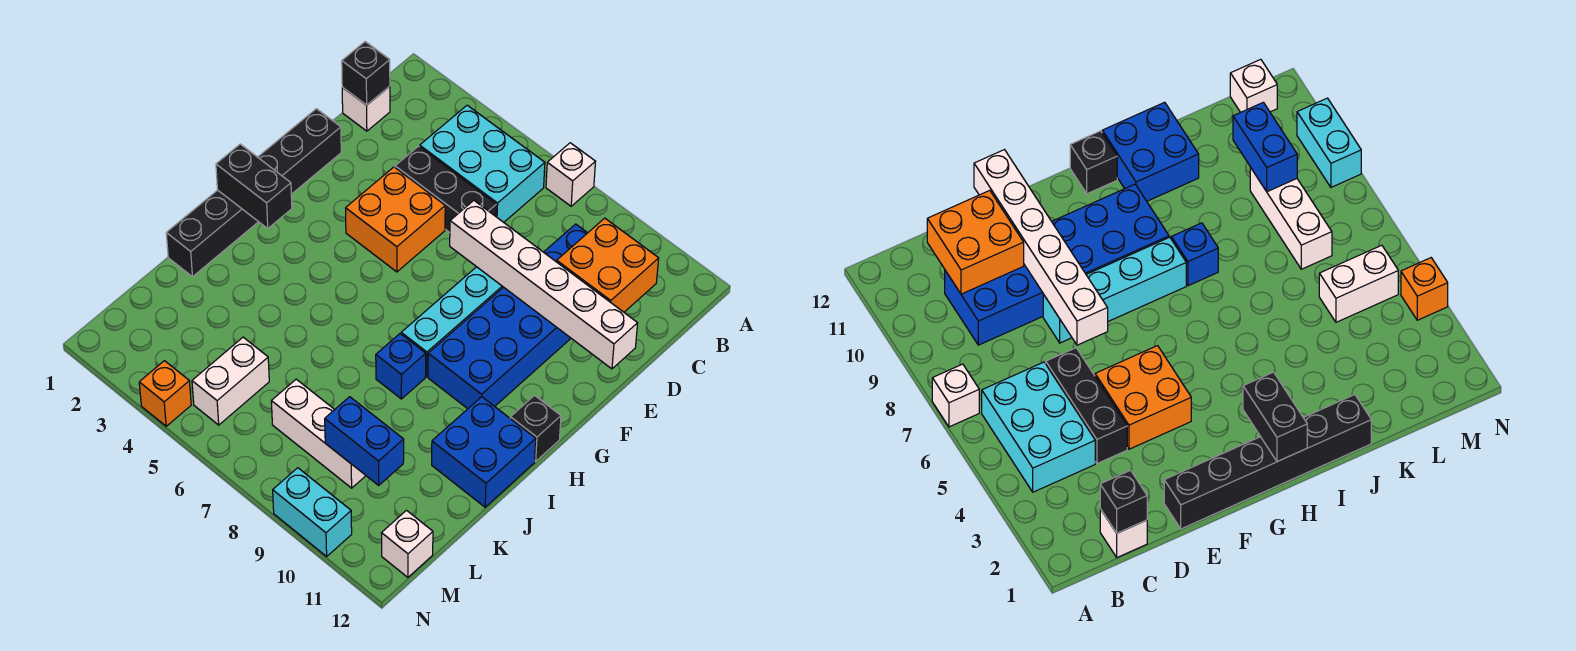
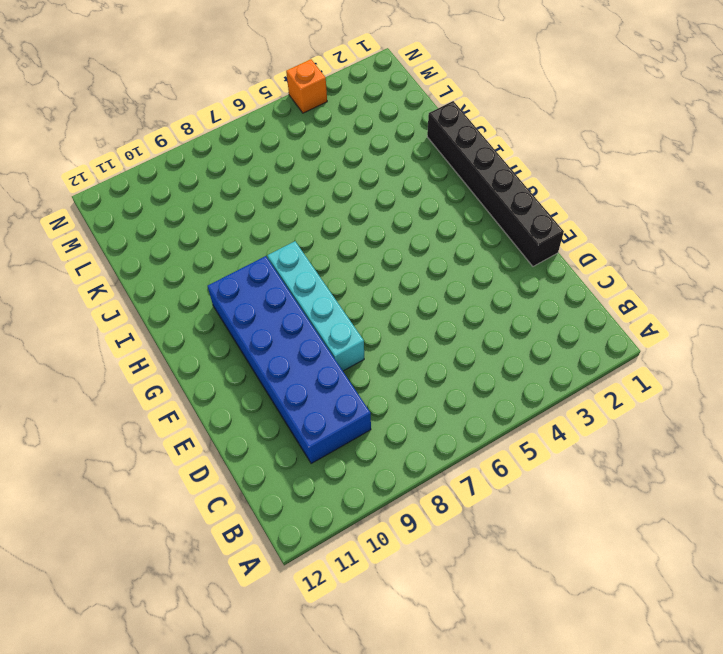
none -> white brick A7 level 1
none -> cyan brick B4:C6 level 1
none -> white brick C1 level 1

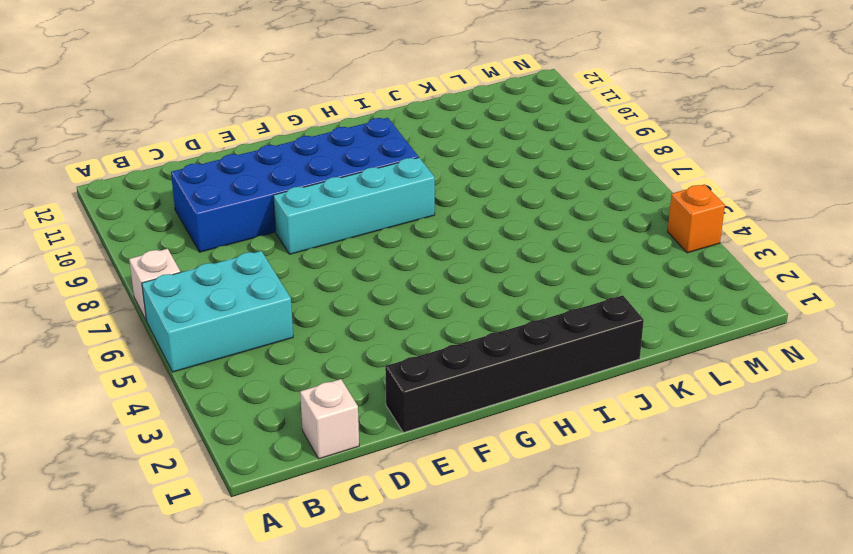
cyan brick A5:C6 level 1 -> cyan brick B4:C6 level 1
none -> black brick D4:D6 level 1
none -> orange brick E4:F5 level 1
none -> black brick H12 level 1

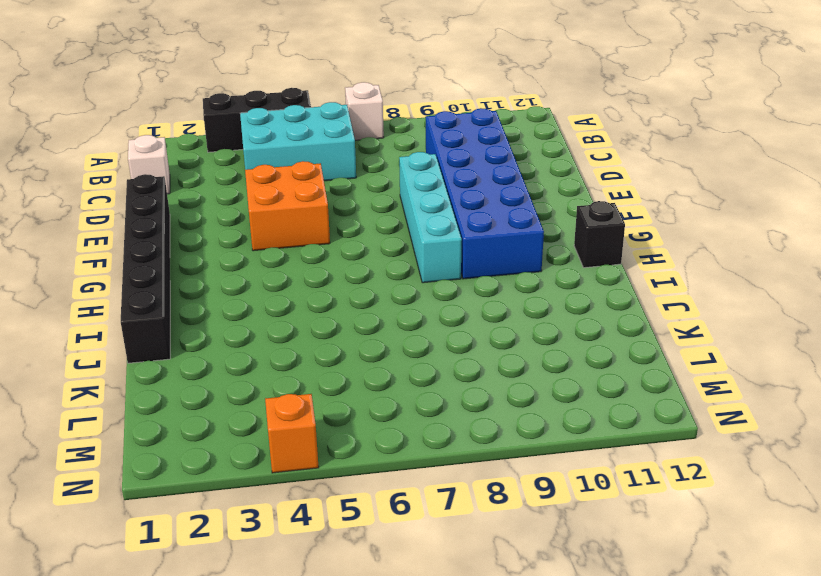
black brick A3:A5 level 1 -> black brick D4:D6 level 1
none -> blue brick I8 level 1
none -> blue brick I11:J12 level 1
none -> white brick L5:M5 level 1

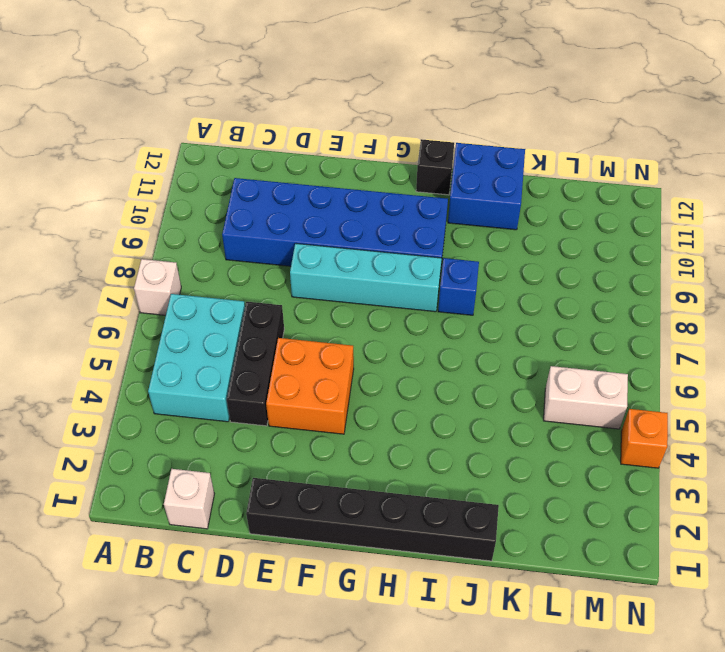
none -> white brick L7:L9 level 1
none -> white brick M12 level 1
none -> cyan brick N9:N10 level 1

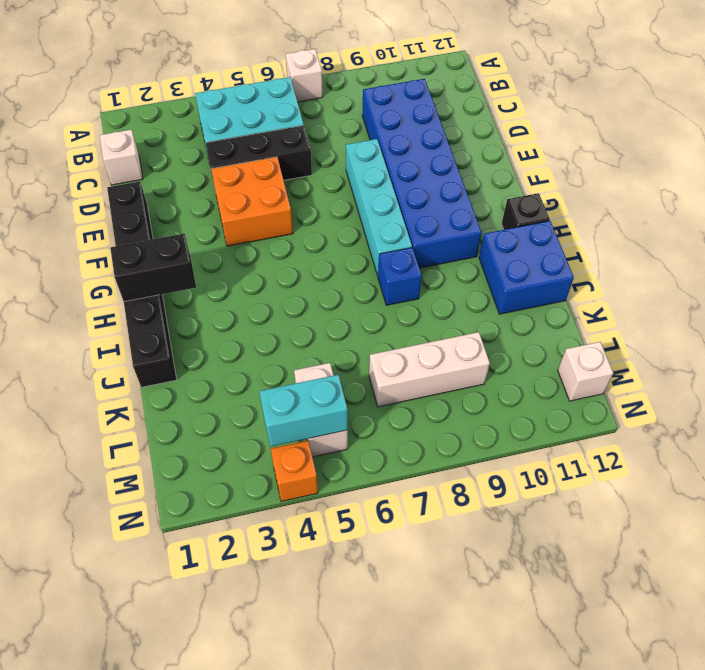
cyan brick M4:M5 level 2 -> cyan brick N9:N10 level 1
none -> black brick C1 level 2
none -> orange brick C10:D11 level 2
none -> white brick E7:E12 level 2

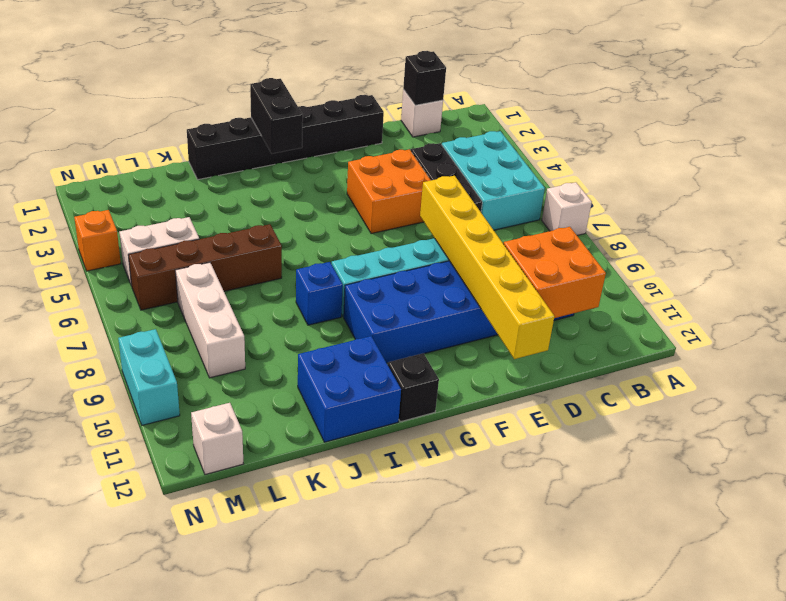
yellow brick E7:E12 level 2 -> white brick E7:E12 level 2
brown brick J6:M6 level 1 -> none
none -> blue brick L9:L10 level 2

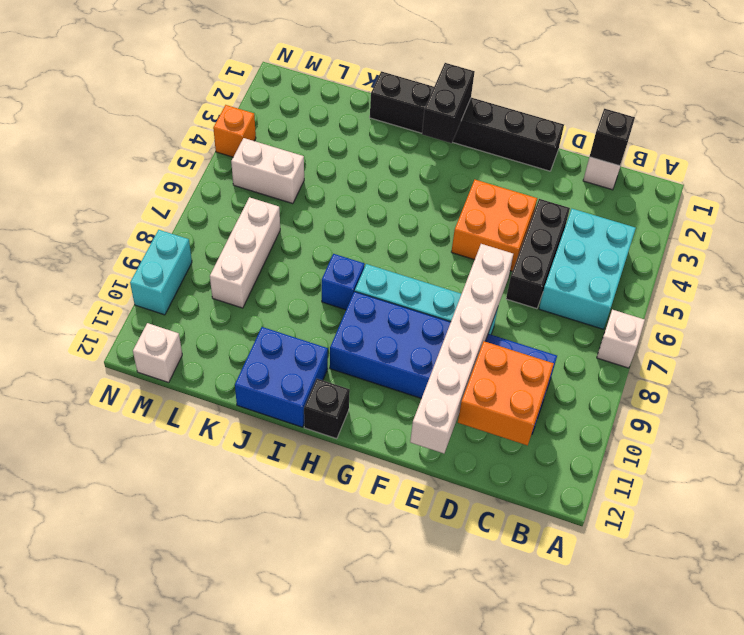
none -> blue brick L9:L10 level 2

